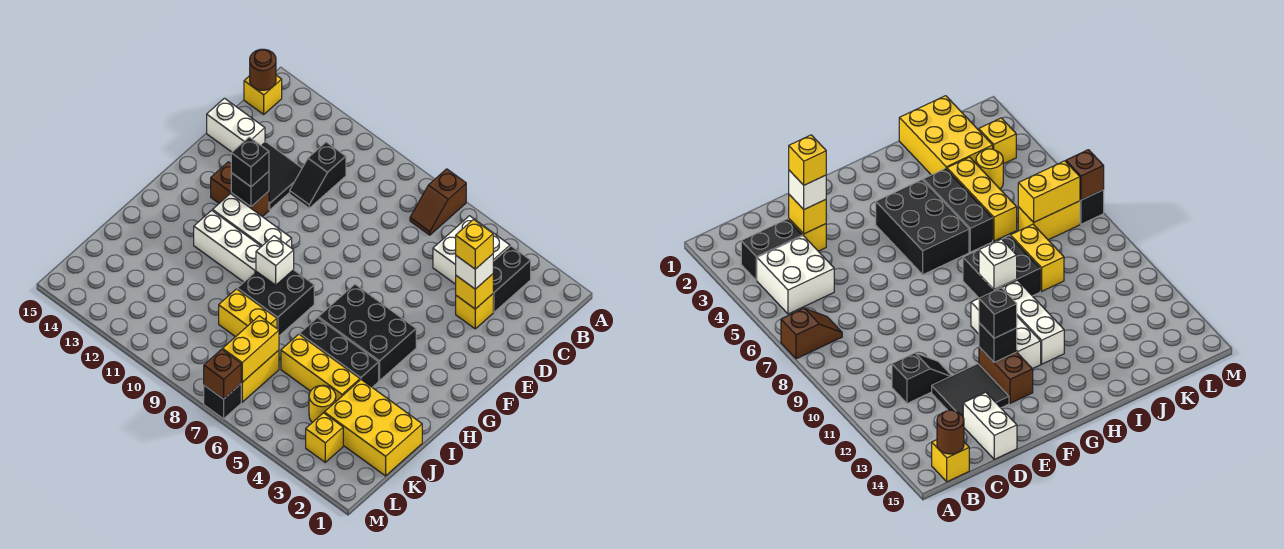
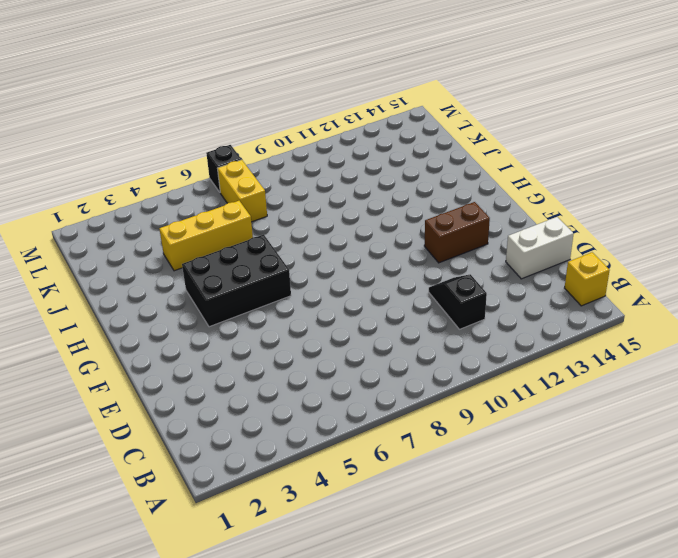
none -> brown slope A7:B7 level 1 top A
none -> black brick B3:C3 level 1
none -> white brick B4:C5 level 1
none -> yellow brick D3 level 1

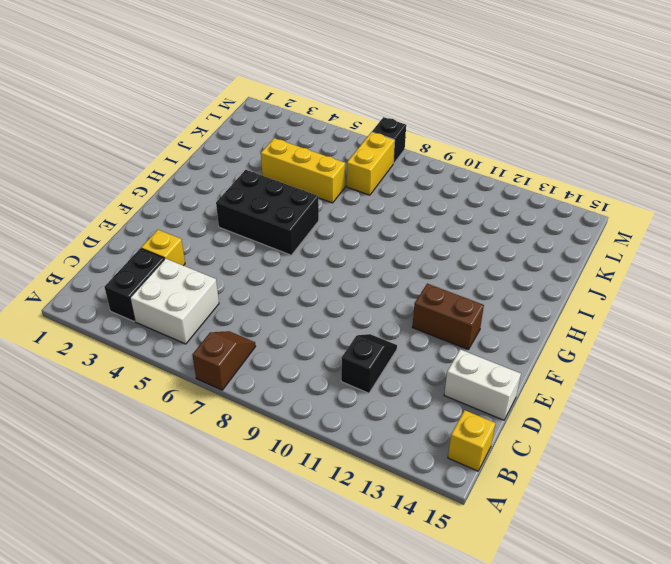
none -> black tile D12:E13 level 1
none -> white brick G10:G12 level 1
none -> black brick H8:I9 level 1
none -> white brick H10:H12 level 1

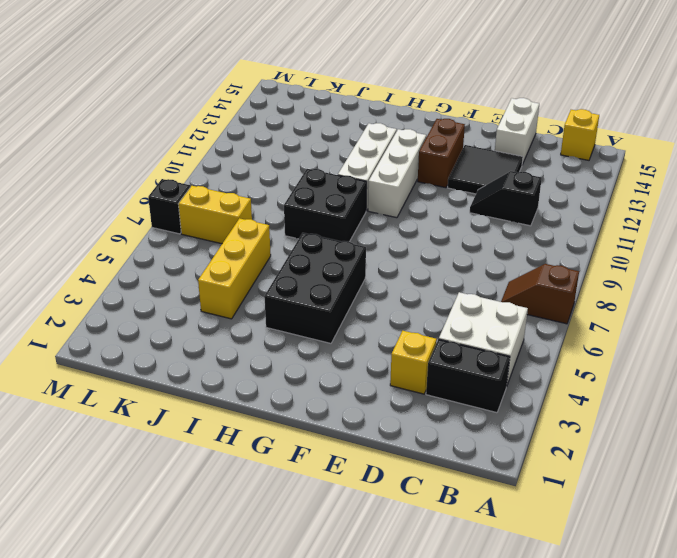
none -> black brick I4:I6 level 1
none -> yellow brick J1:K3 level 1
none -> yellow brick J8:J9 level 1
none -> yellow round brick K4 level 1

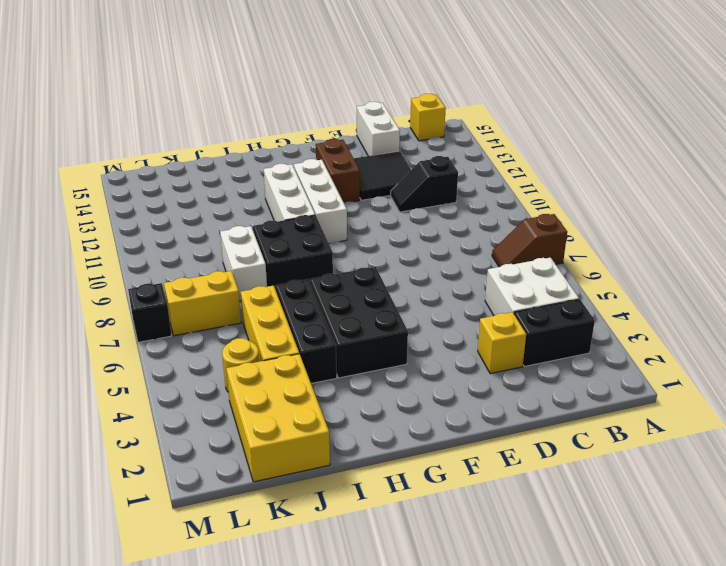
white brick J8:J9 level 1 -> yellow brick J8:J9 level 1
none -> yellow brick L3 level 1
none -> brown round brick B15 level 2
none -> yellow brick D3 level 2
none -> black brick F12 level 2

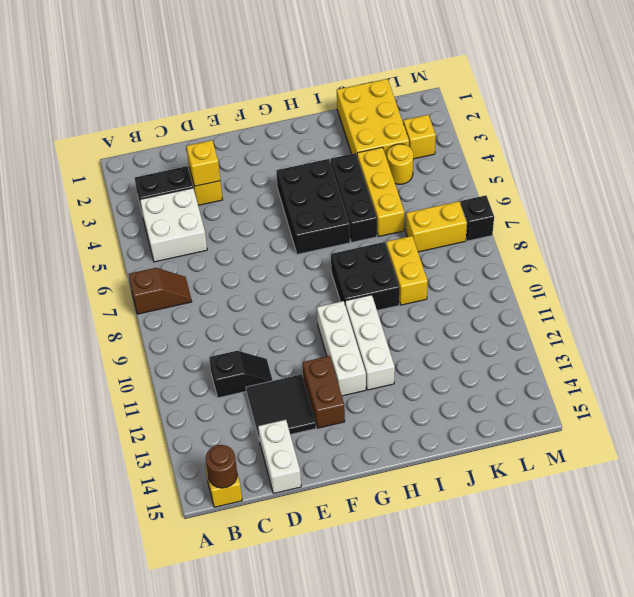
none -> black brick F12 level 2
none -> white brick H9 level 2
none -> yellow brick K7:L7 level 2
none -> brown brick M7 level 2

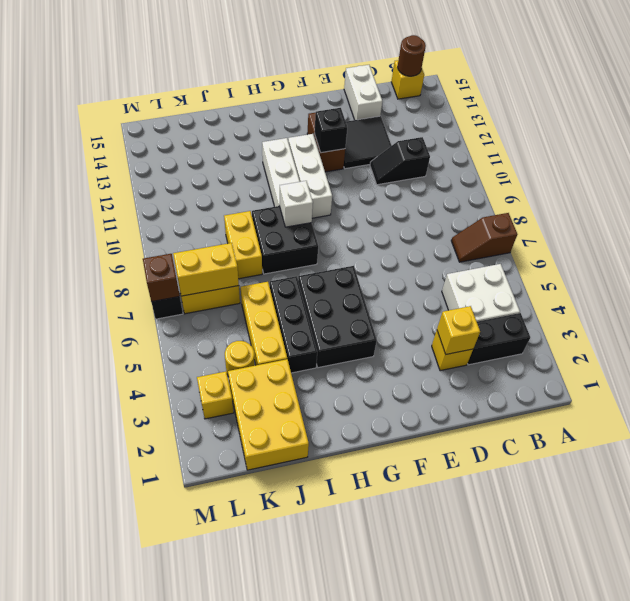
none -> white brick D3 level 3
none -> black brick F12 level 3
none -> yellow brick D3 level 4

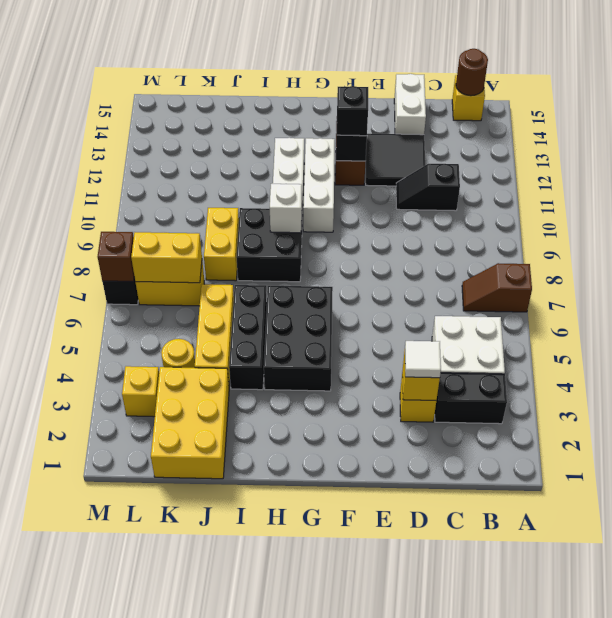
white tile D3 level 3 -> white brick D3 level 3
none -> yellow brick D3 level 4

